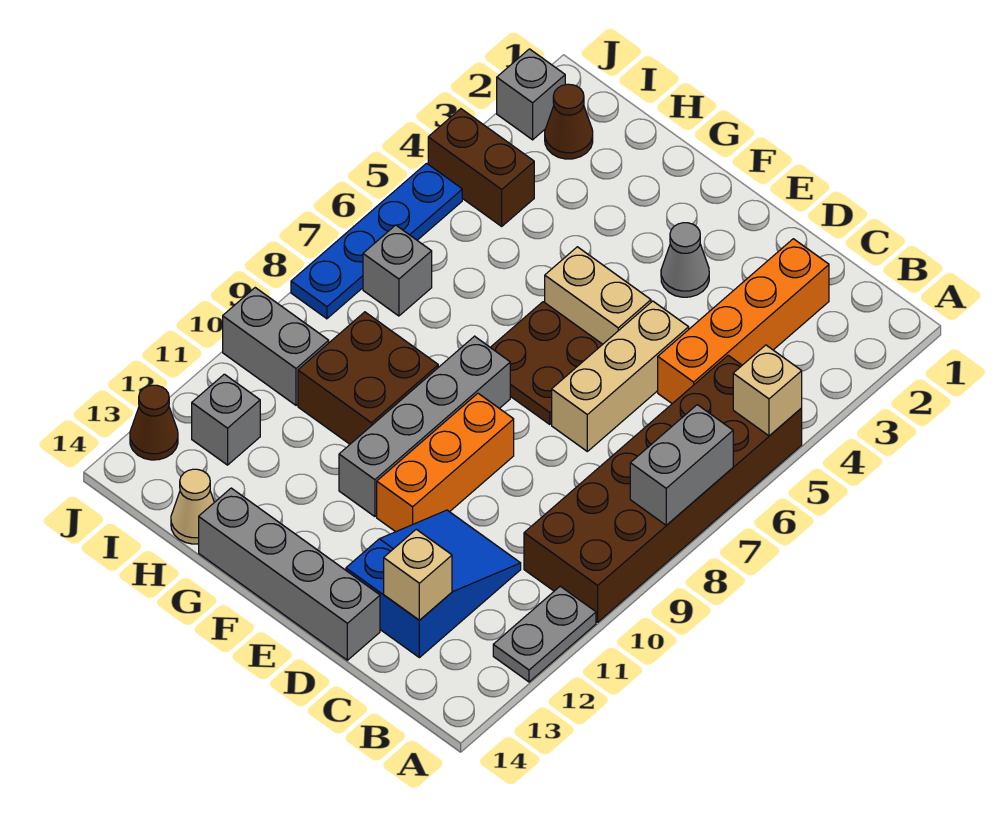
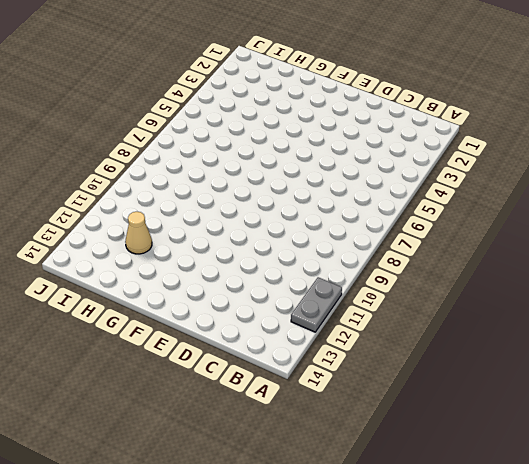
tan cone H12 level 1 -> tan cone H14 level 1
none -> brown brick A5:B10 level 1
none -> orange brick C2:C5 level 1
none -> blue slope C11:D13 level 1 top 13

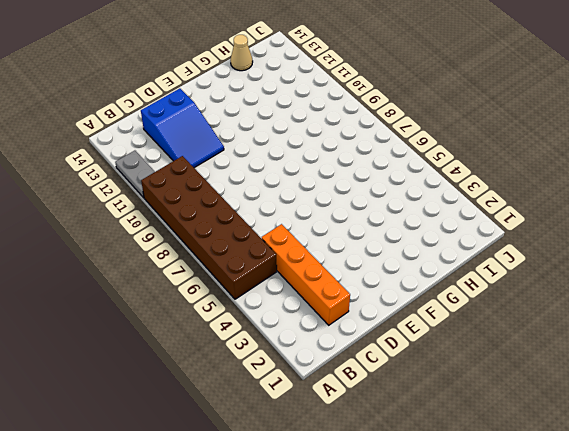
none -> tan brick D5:D7 level 1
none -> grey brick D14:G14 level 1
none -> grey cone E3 level 1

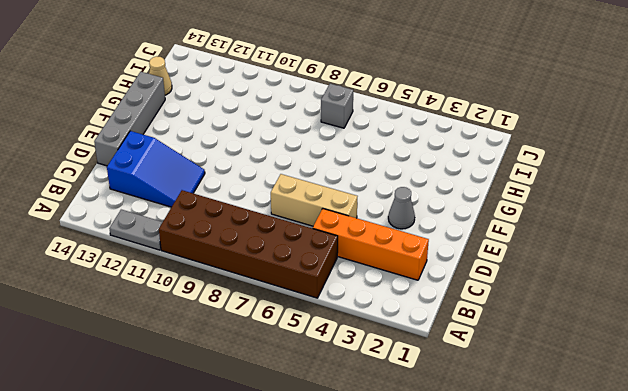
none -> tan brick E5:F5 level 1
none -> brown plate E6:F7 level 1
none -> orange brick E9:E11 level 1

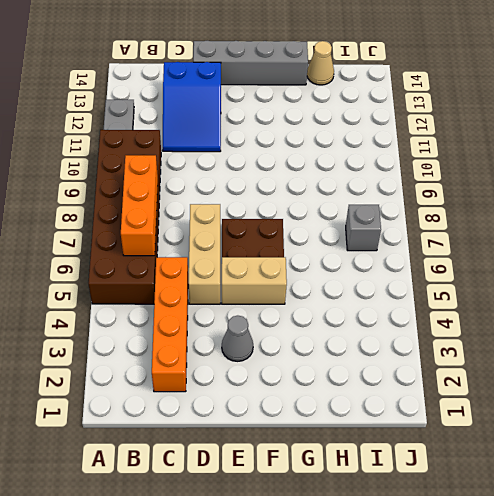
orange brick B6:B8 level 2 -> orange brick E9:E11 level 1
none -> grey brick F8:F11 level 1
none -> brown brick G9:H10 level 1
none -> brown cone I2 level 1

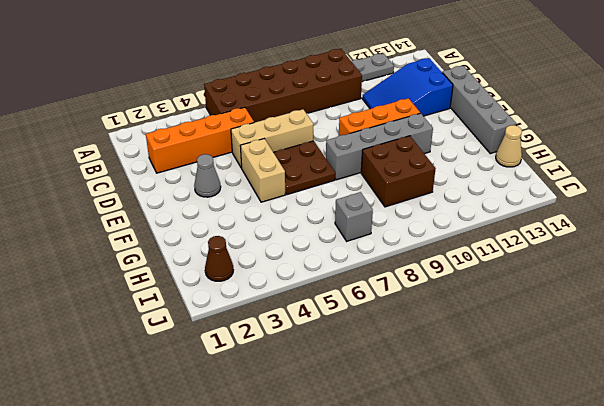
none -> brown brick I4:J4 level 1
none -> grey brick I10:J10 level 1
none -> grey brick I12 level 1

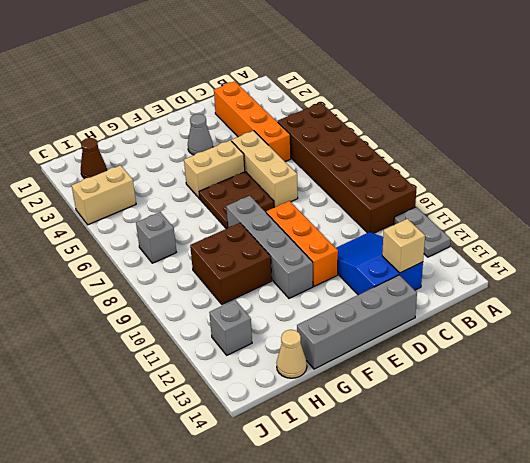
tan brick I4:J4 level 1 -> brown brick I4:J4 level 1
none -> grey brick I10:J10 level 1
none -> grey brick J2 level 1
none -> blue plate J5:J8 level 1

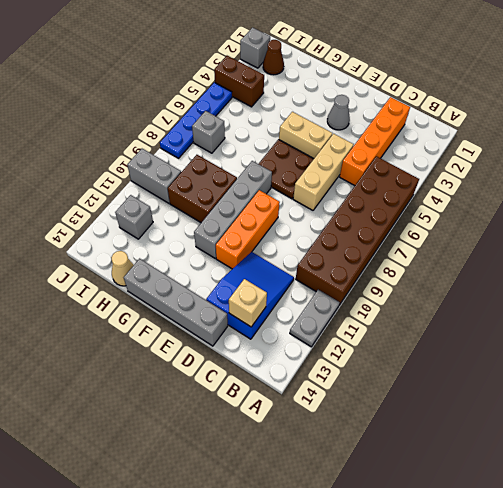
none -> brown cone J13 level 1
none -> tan brick A5 level 2
none -> grey brick A7:A8 level 2

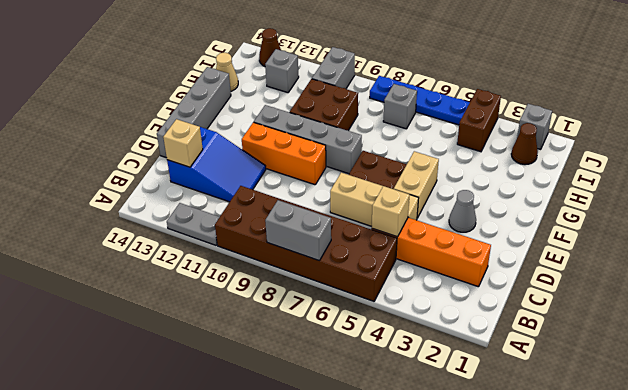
tan brick C5 level 2 -> tan brick A5 level 2

